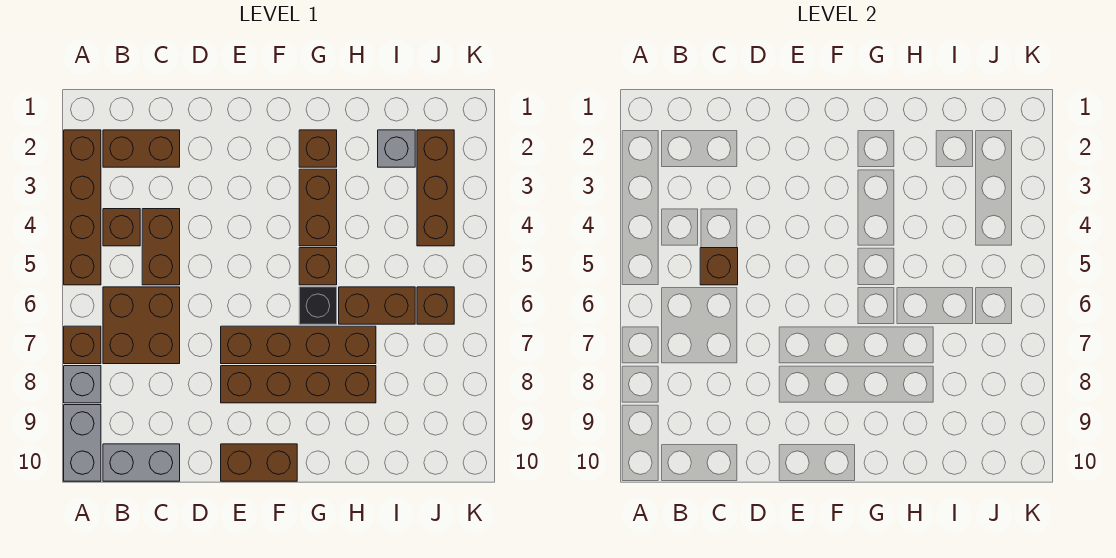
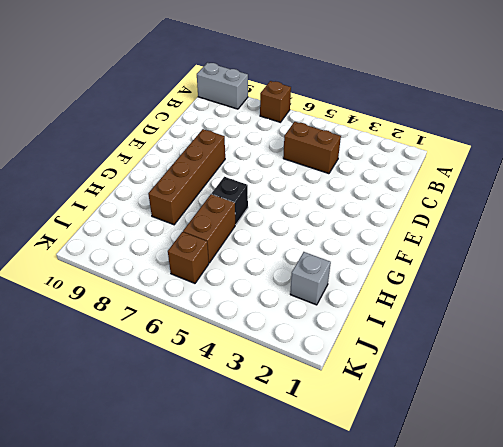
none -> brown brick A2:A5 level 1
none -> grey brick A8 level 1
none -> brown brick B2:C2 level 1

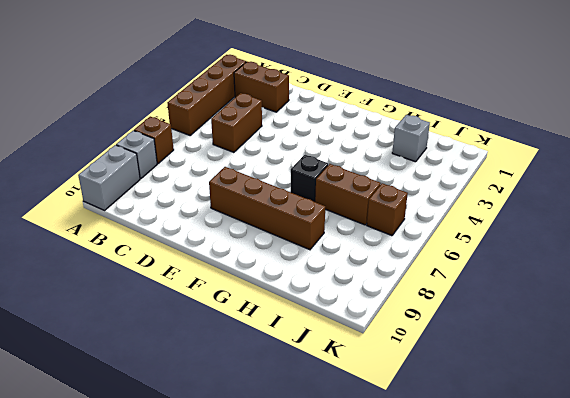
none -> brown brick B4 level 1
none -> brown brick B6:C7 level 1
none -> grey brick B10:C10 level 1

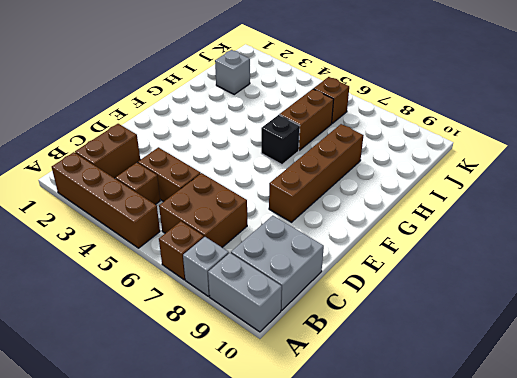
grey brick B9:C10 level 1 -> grey brick B10:C10 level 1
none -> brown brick E7:H7 level 1
none -> brown brick E10:F10 level 1
none -> brown brick G2 level 1

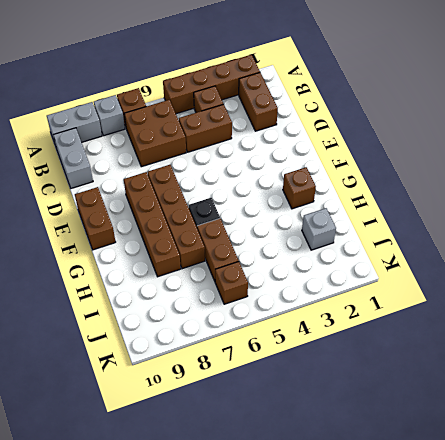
none -> brown brick G3:G4 level 1
none -> brown brick G5 level 1
none -> brown brick J2:J4 level 1

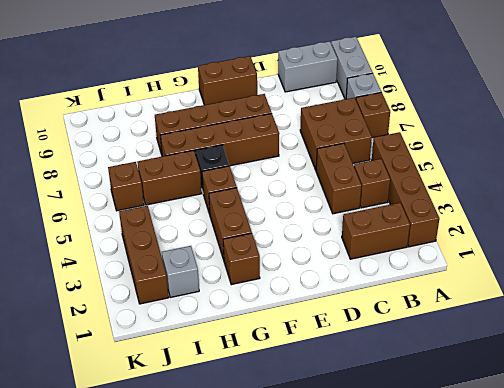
none -> brown brick C5 level 2

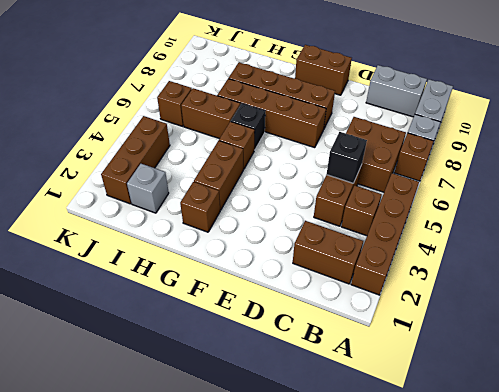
black brick C5 level 2 -> brown brick C5 level 2

